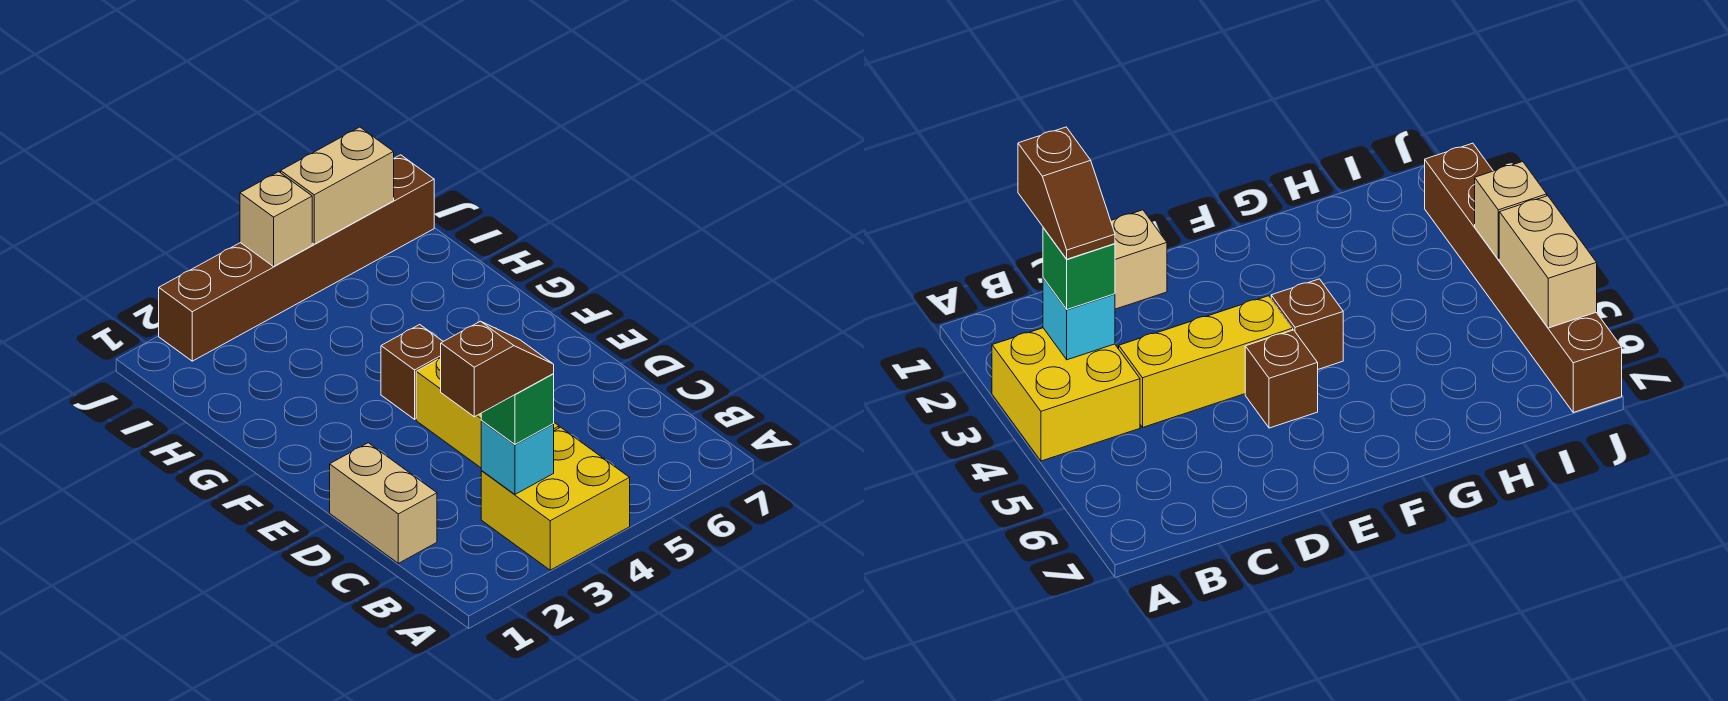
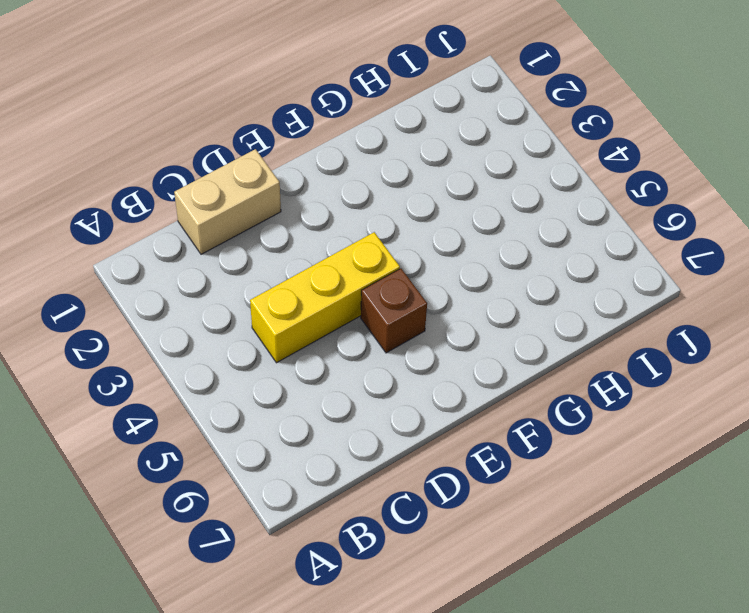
none -> yellow brick A3:B4 level 1
none -> brown brick F4 level 1

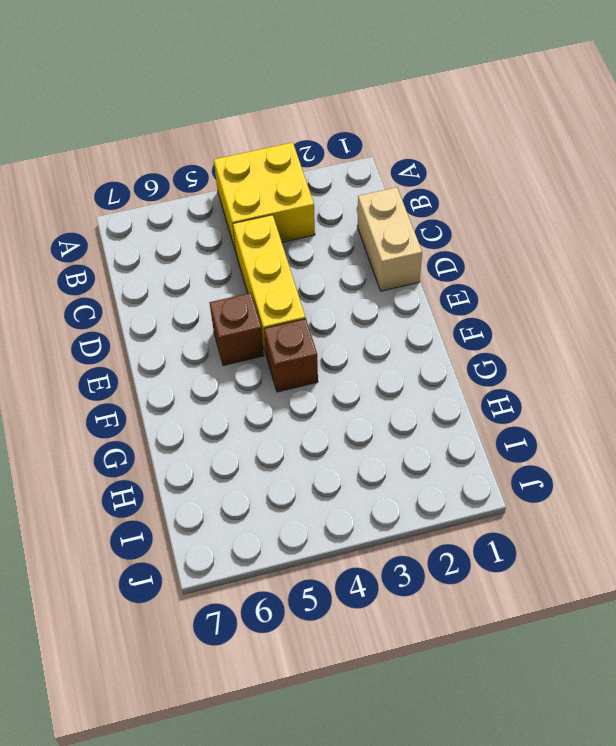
none -> brown brick J2:J7 level 1
none -> cyan brick B3 level 2

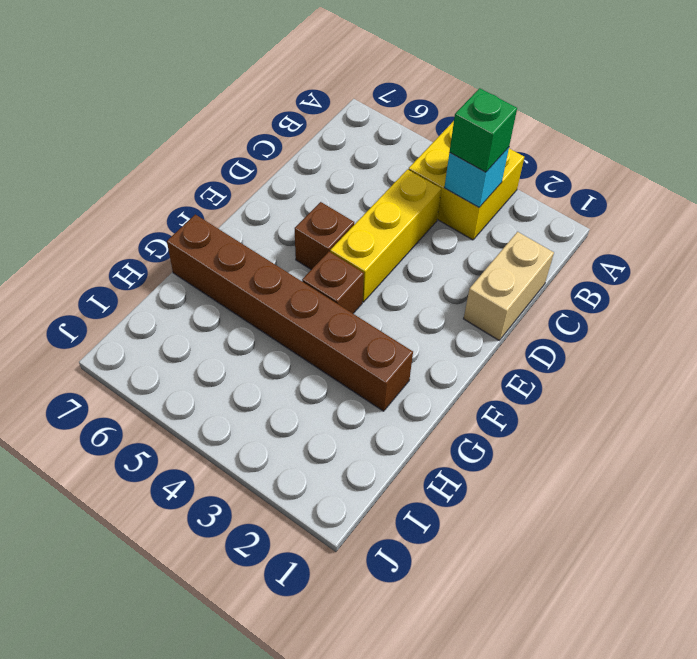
brown brick G2:G7 level 1 -> brown brick J2:J7 level 1
none -> tan brick J4 level 2
none -> tan brick J5:J6 level 2

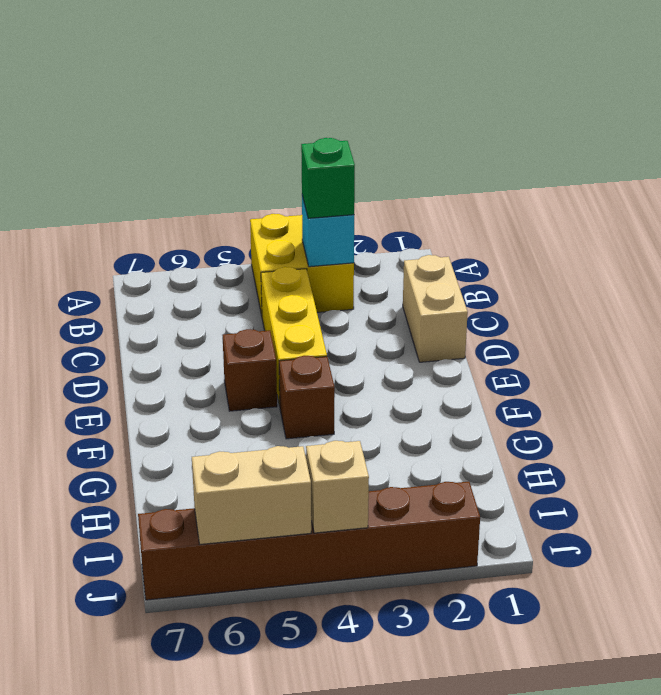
none -> brown slope B2:B3 level 4 top 2

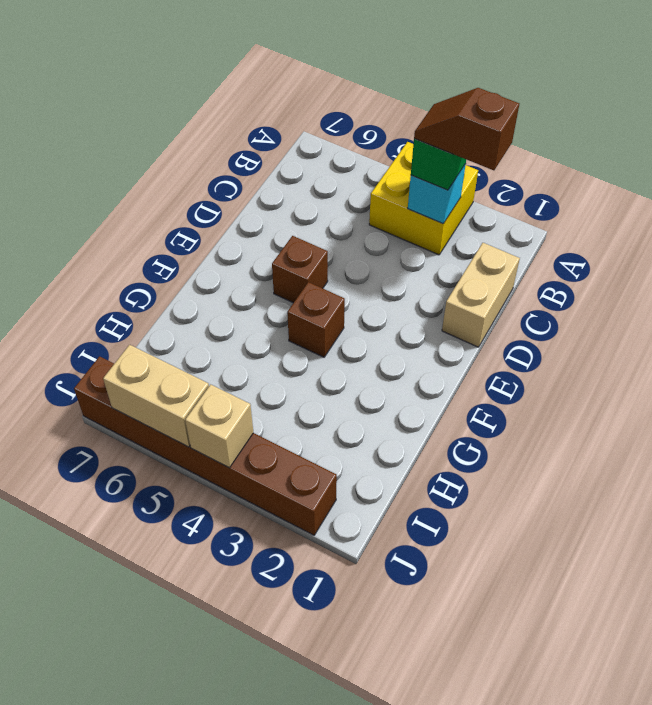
none -> yellow brick C4:E4 level 1

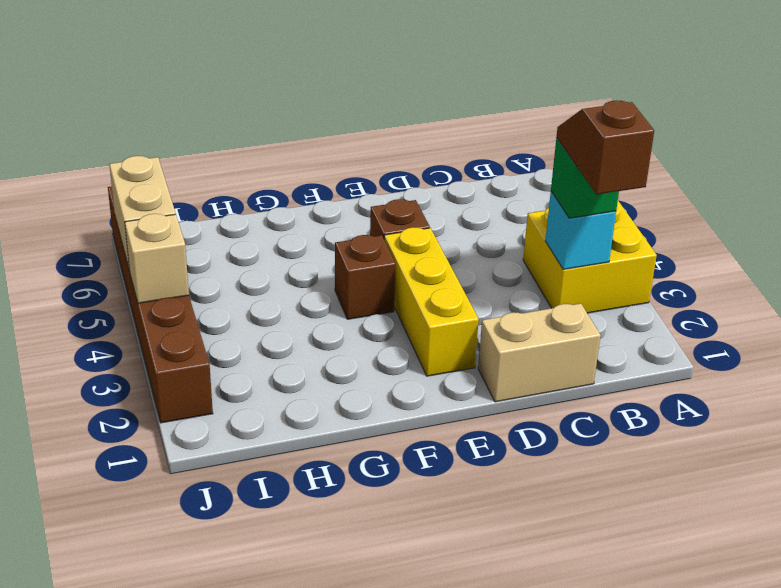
yellow brick E2:E4 level 1 -> yellow brick C4:E4 level 1

